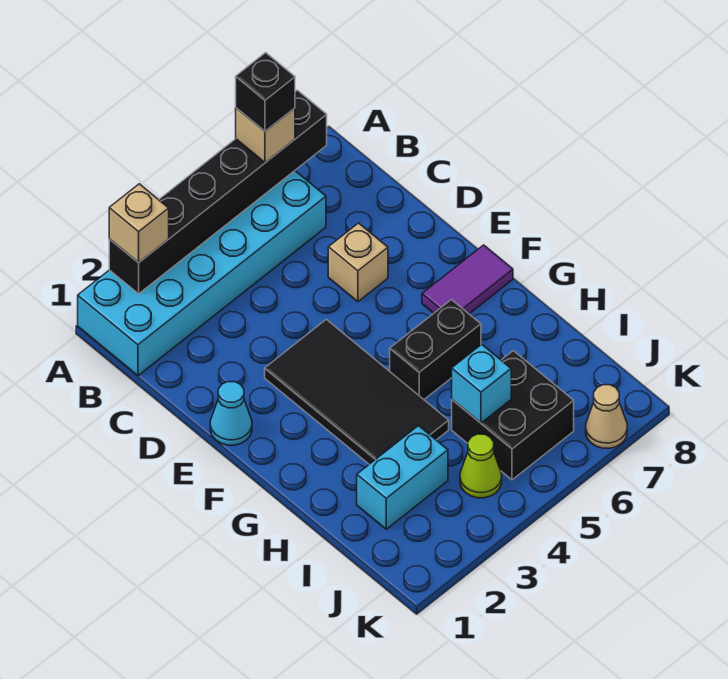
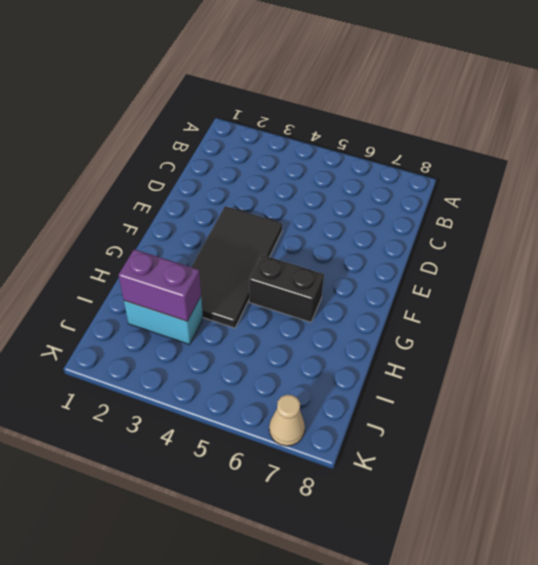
purple brick I2:I3 level 2 -> none
none -> cyan brick A1:B6 level 1
none -> tan brick D6 level 1
none -> cyan cone E1 level 1

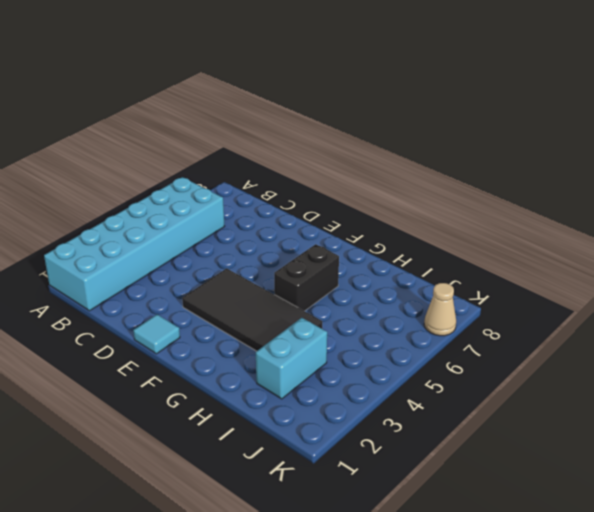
cyan tile E1 level 1 -> cyan cone E1 level 1
none -> tan brick D6 level 1
none -> purple tile F7:F8 level 1
none -> black brick I5:J6 level 1

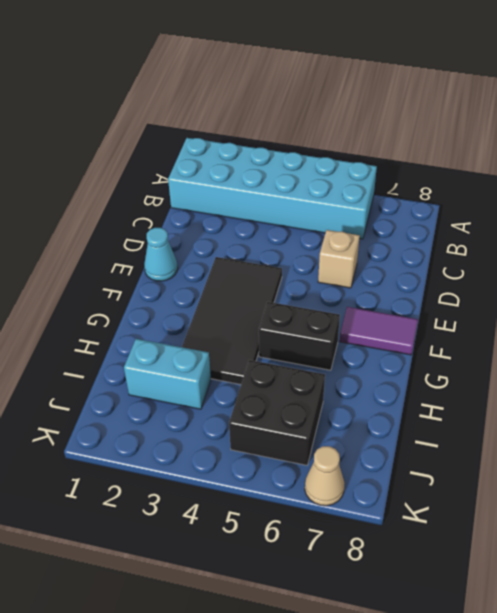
none -> lime cone J4 level 1
none -> black brick A2:A7 level 2
none -> cyan brick I5 level 2

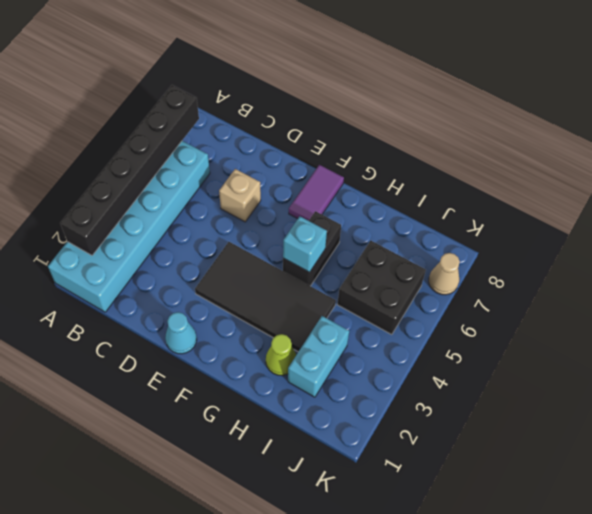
cyan brick G5 level 2 -> cyan brick I5 level 2
lime cone H2 level 1 -> lime cone J4 level 1
none -> tan brick A2 level 3
none -> tan brick A6 level 3
none -> black brick A6 level 4

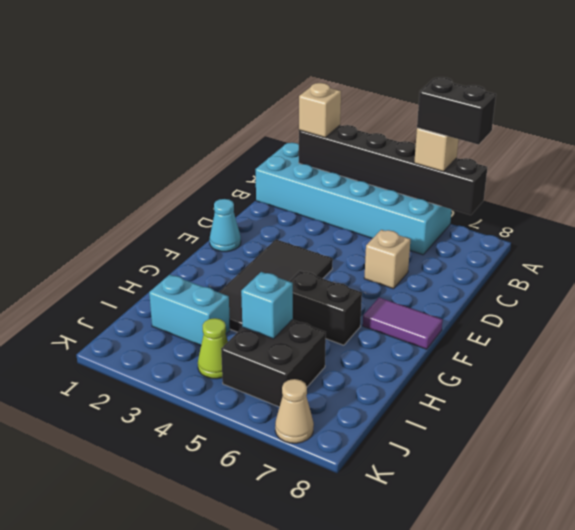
black brick A6:A7 level 4 -> black brick A6 level 4

